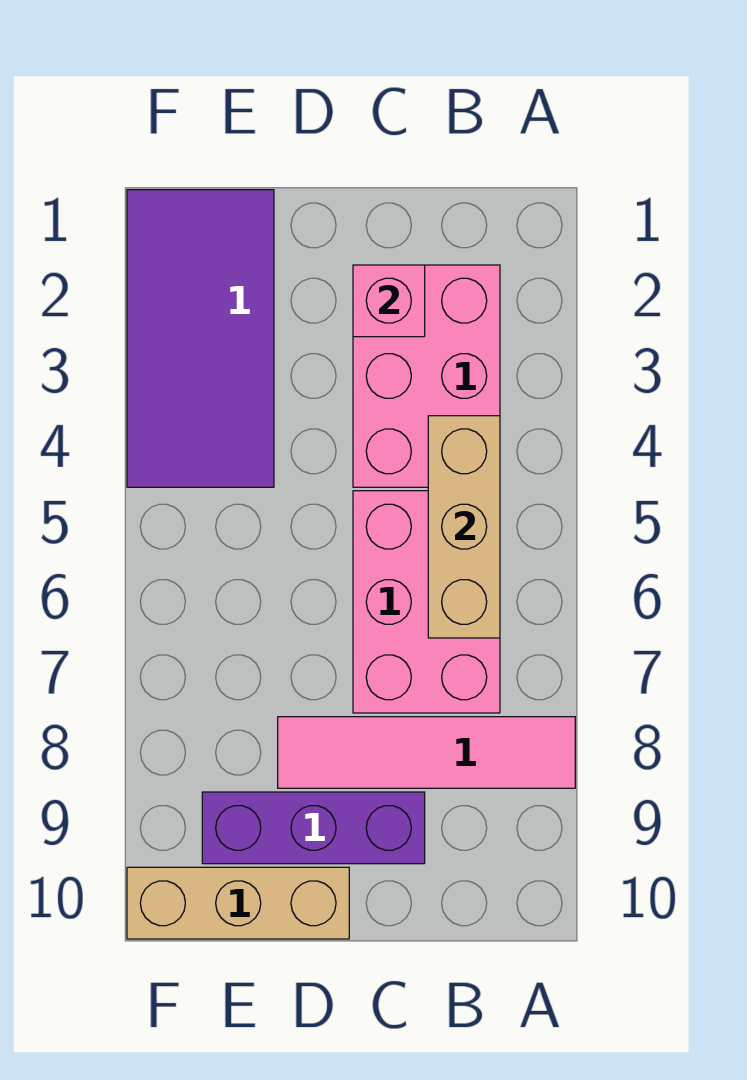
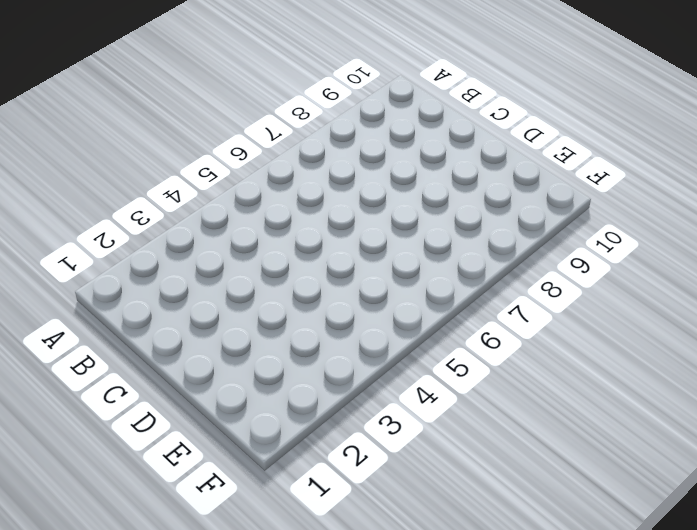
none -> pink tile A8:D8 level 1
none -> pink brick B2:C4 level 1

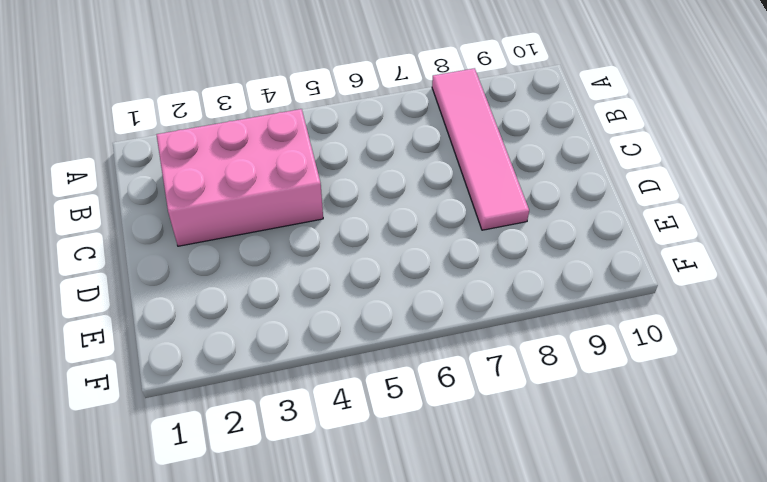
none -> pink brick B5:C7 level 1
none -> purple brick C9:E9 level 1

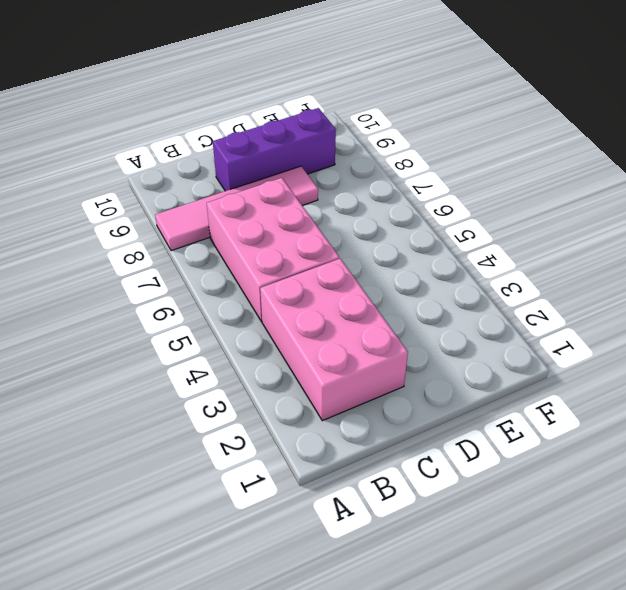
none -> tan brick D10:F10 level 1
none -> purple tile E1:F4 level 1

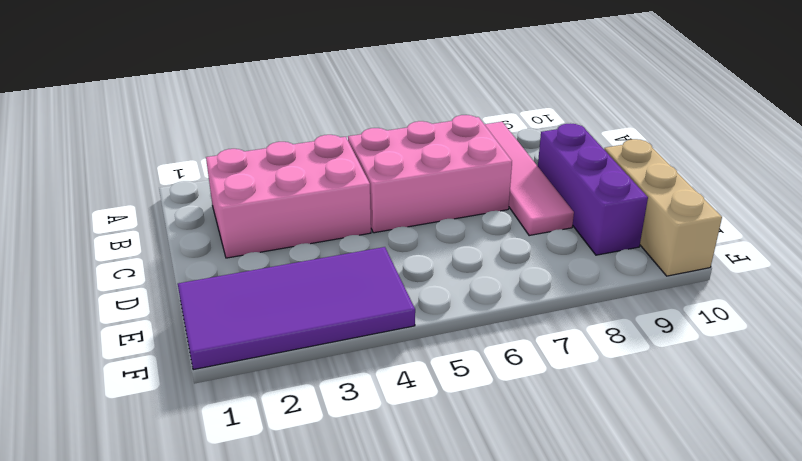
none -> tan brick B4:B6 level 2
none -> pink brick C2 level 2

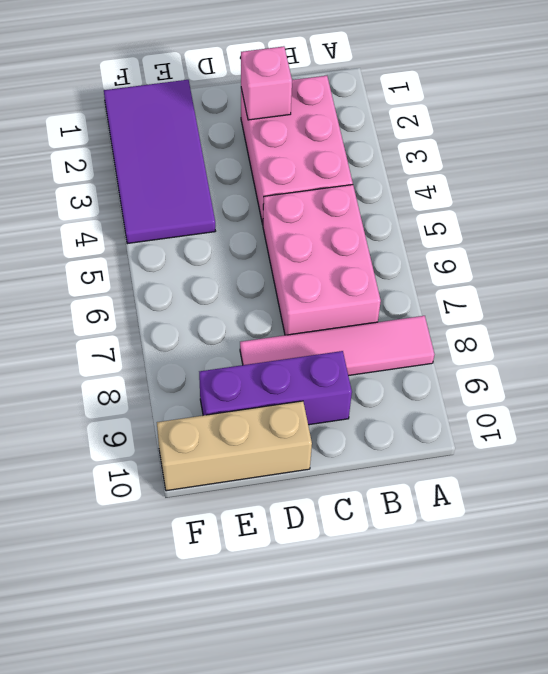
none -> tan brick B4:B6 level 2

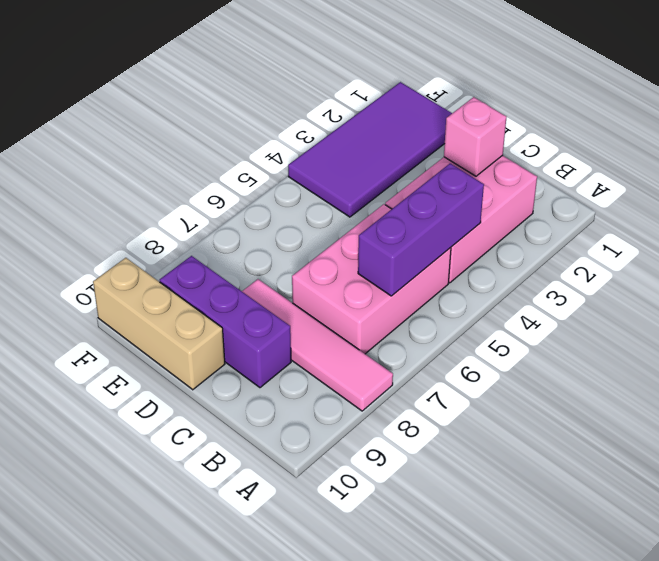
purple brick B4:B6 level 2 -> tan brick B4:B6 level 2

